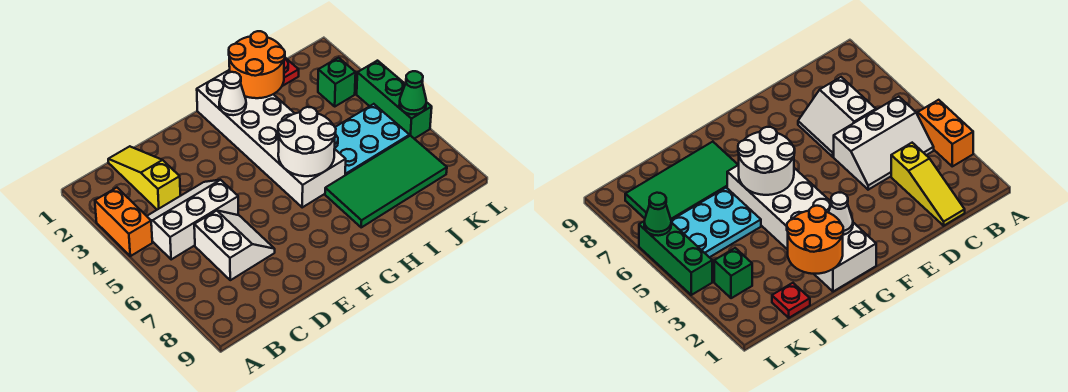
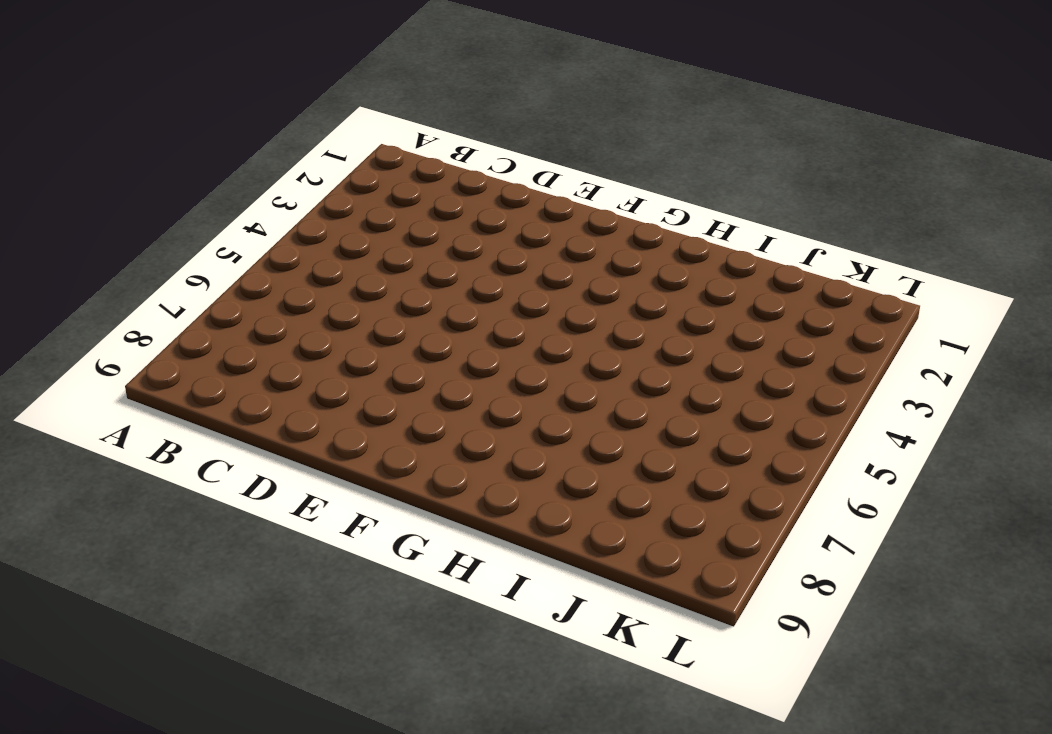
none -> orange brick A3:A4 level 1
none -> white slope B4:D5 level 1 top 5
none -> yellow slope C1:C3 level 1 top 3

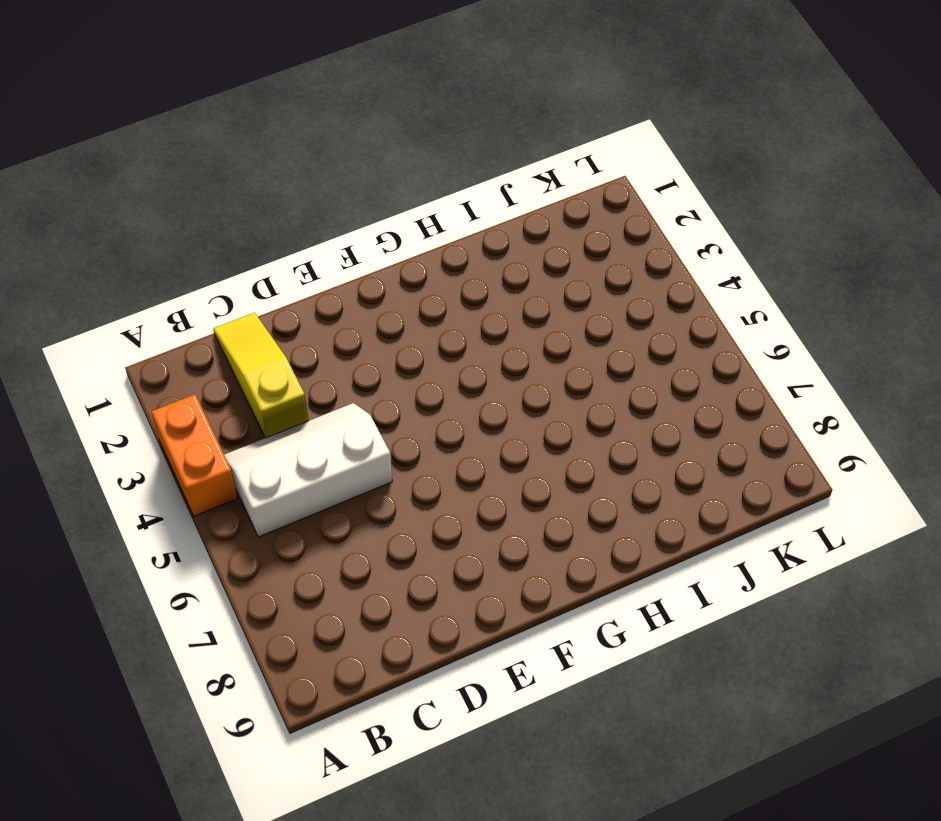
none -> white slope C6:D7 level 1 top C
none -> white brick G1:H6 level 1
none -> green tile H7:K8 level 1

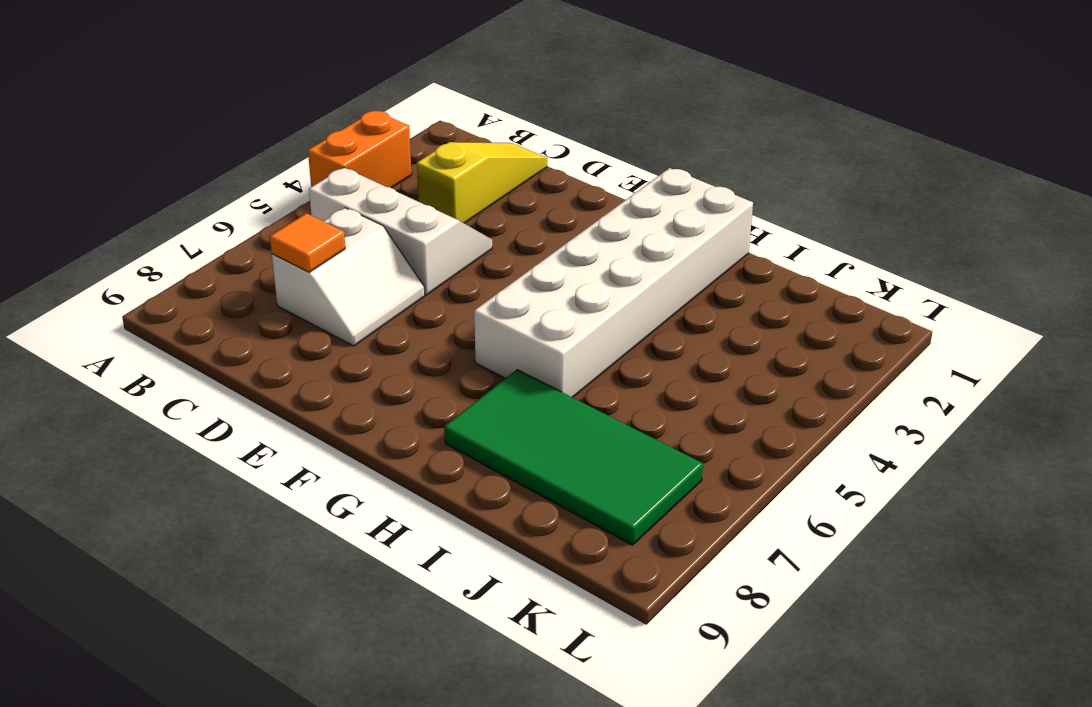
orange tile C7 level 2 -> none
none -> cyan plate I5:K6 level 1
none -> red plate J1 level 1
none -> green brick K3 level 1

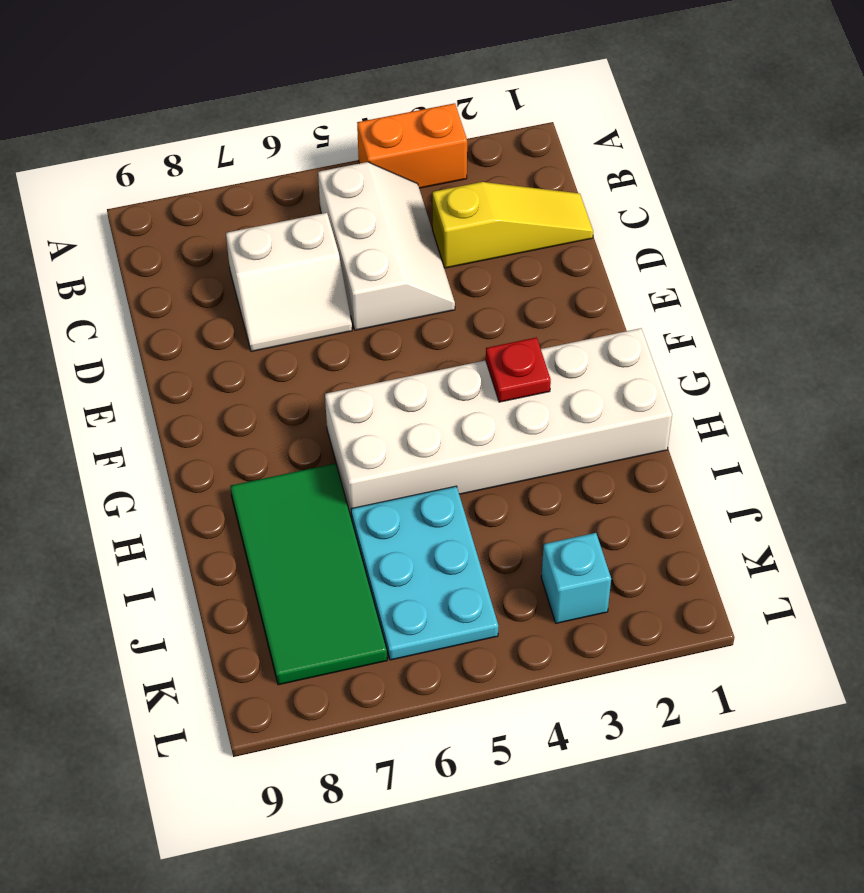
red plate G3 level 2 -> red plate J1 level 1
cyan brick K3 level 1 -> green brick K3 level 1
none -> green brick L4:L6 level 1
none -> white cone G2 level 2
none -> white round brick G5:H6 level 2

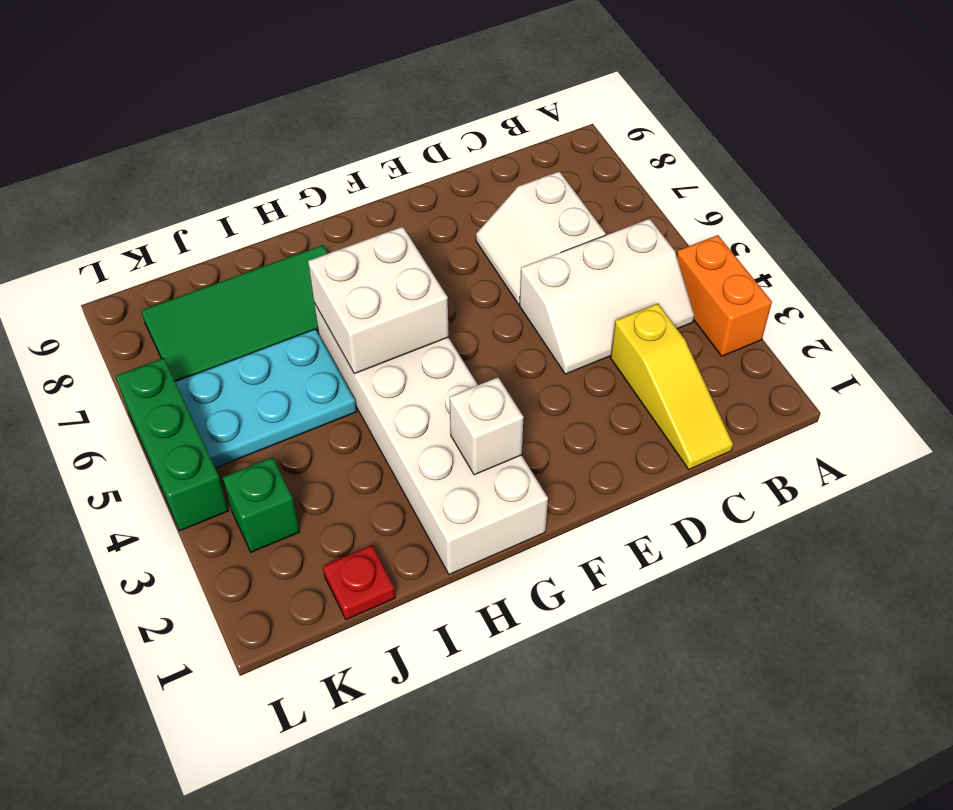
white brick G2 level 2 -> white cone G2 level 2
white brick G5:H6 level 2 -> white round brick G5:H6 level 2
none -> orange round brick H1:I2 level 2
none -> green cone L6 level 2

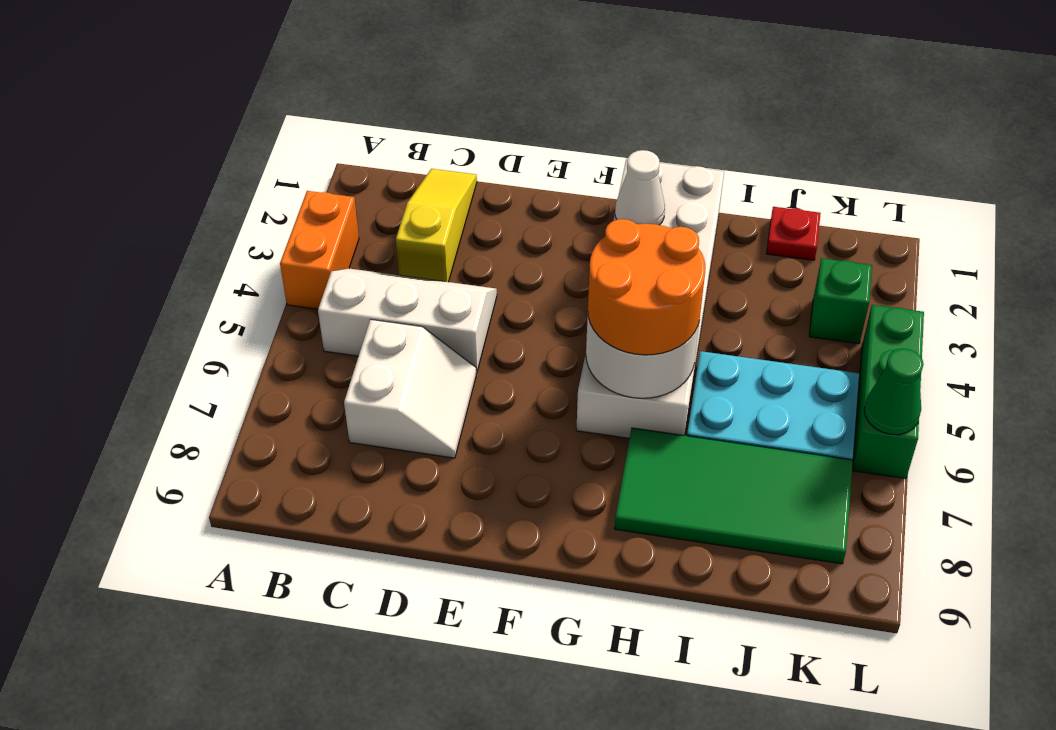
orange round brick G5:H6 level 3 -> orange round brick H1:I2 level 2

